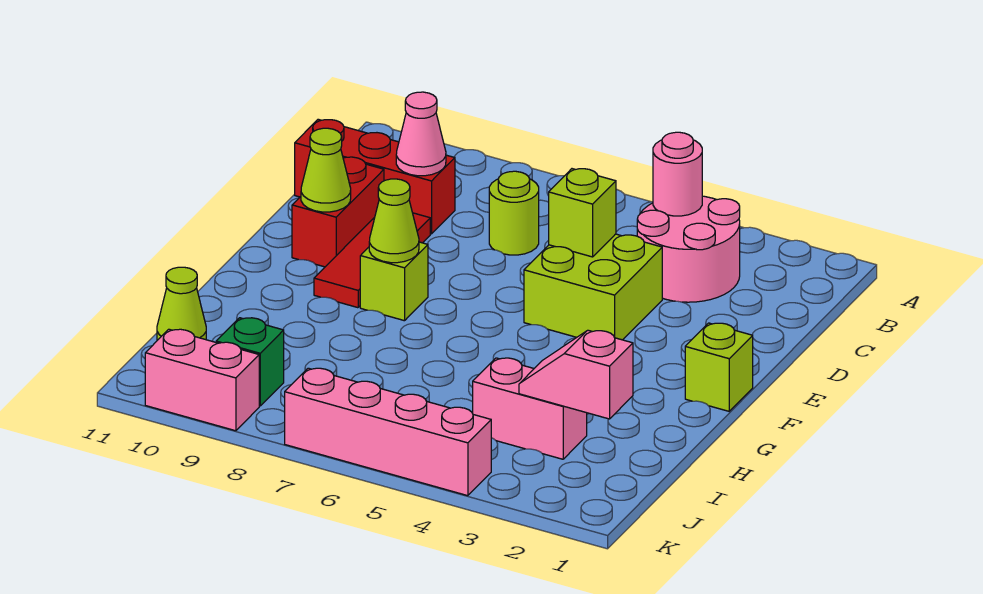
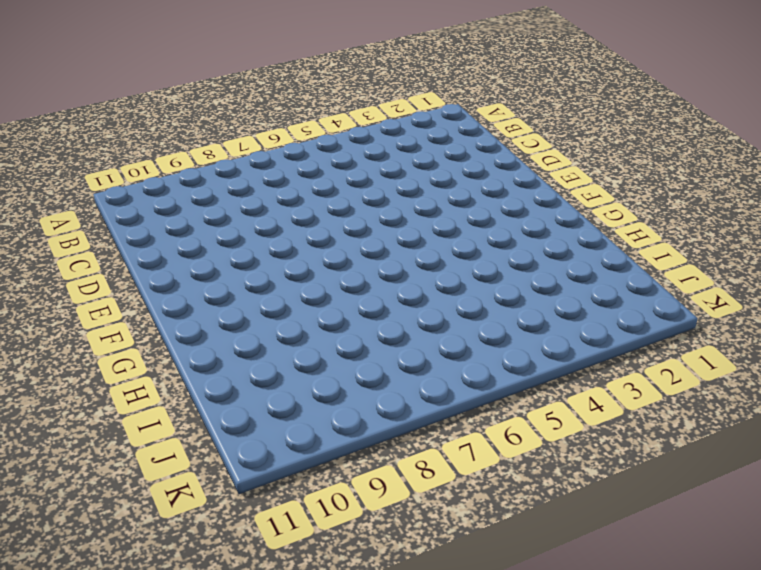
none -> pink round brick B3:C4 level 1
none -> lime round brick C7 level 1
none -> red brick C9:C11 level 1

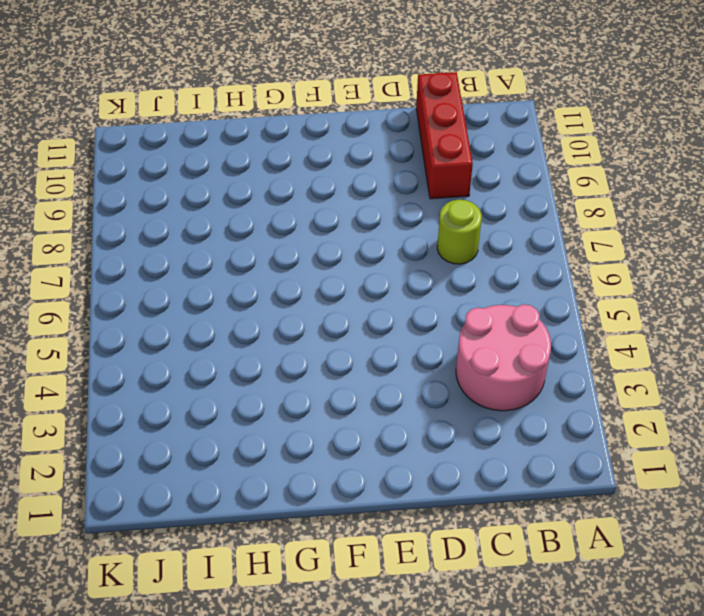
none -> lime brick D4:E5 level 1
none -> red tile D9:F9 level 1
none -> red brick D10:E10 level 1

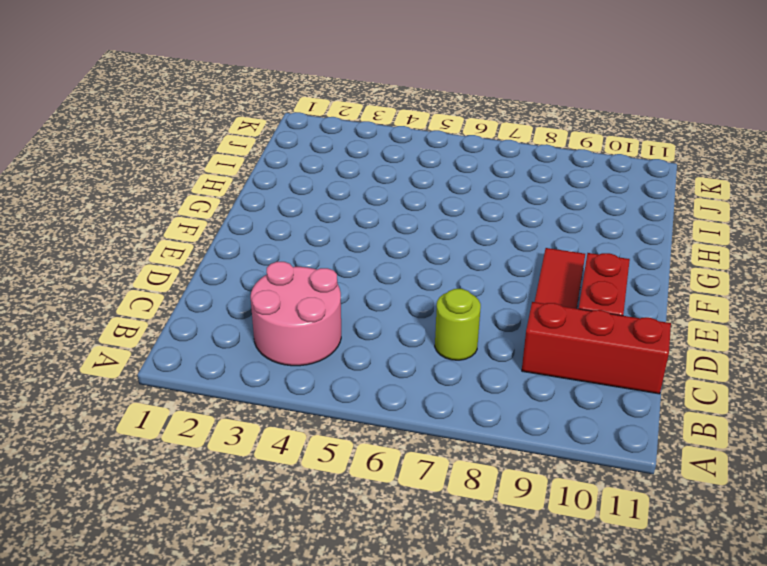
none -> lime brick D4:E5 level 1
none -> lime brick F1 level 1
none -> lime brick F8 level 1

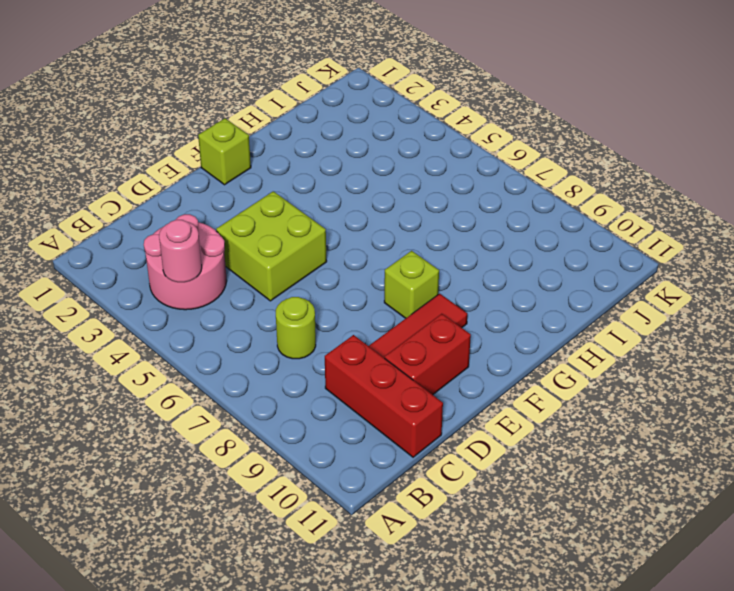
none -> pink brick I3:I4 level 1
none -> lime cone I11 level 1
none -> green brick J9 level 1

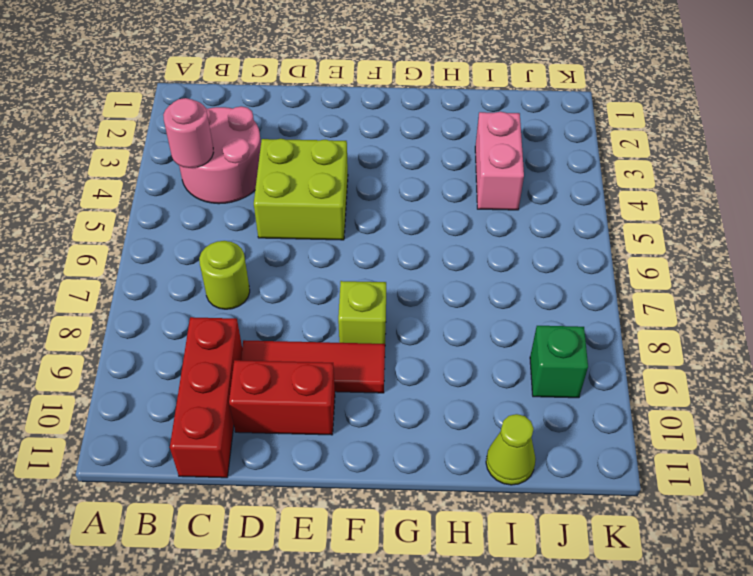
none -> lime brick F1 level 1
none -> pink brick K4:K7 level 1
none -> pink brick K9:K10 level 1

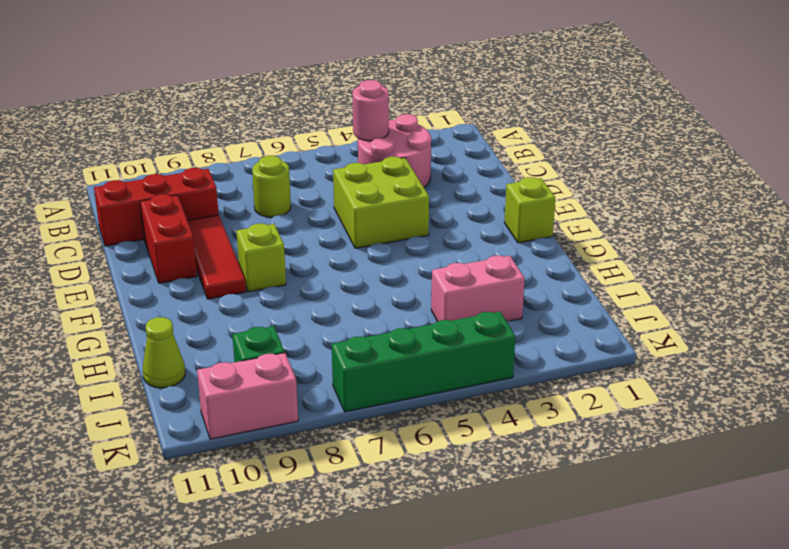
green brick K4:K7 level 1 -> pink brick K4:K7 level 1
none -> pink cone C9 level 2
none -> lime brick D5 level 2
none -> lime cone E10 level 2

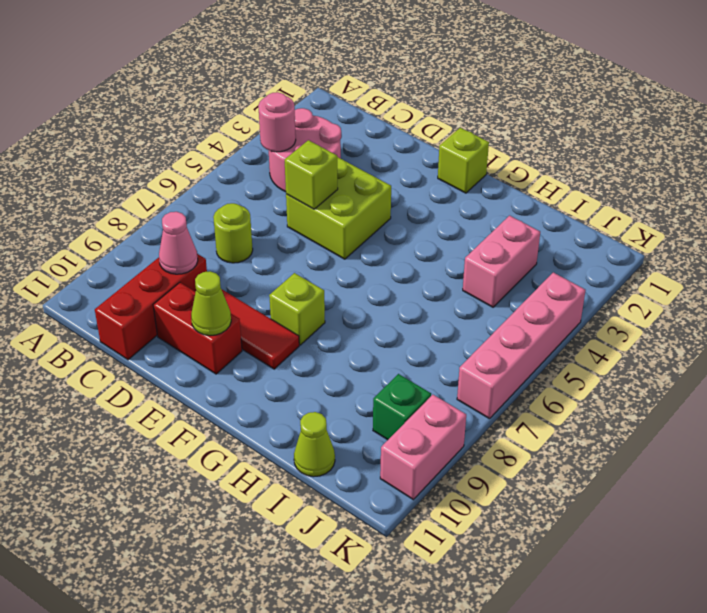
none -> lime cone F8 level 2
none -> pink slope I2:I3 level 2 top 2

